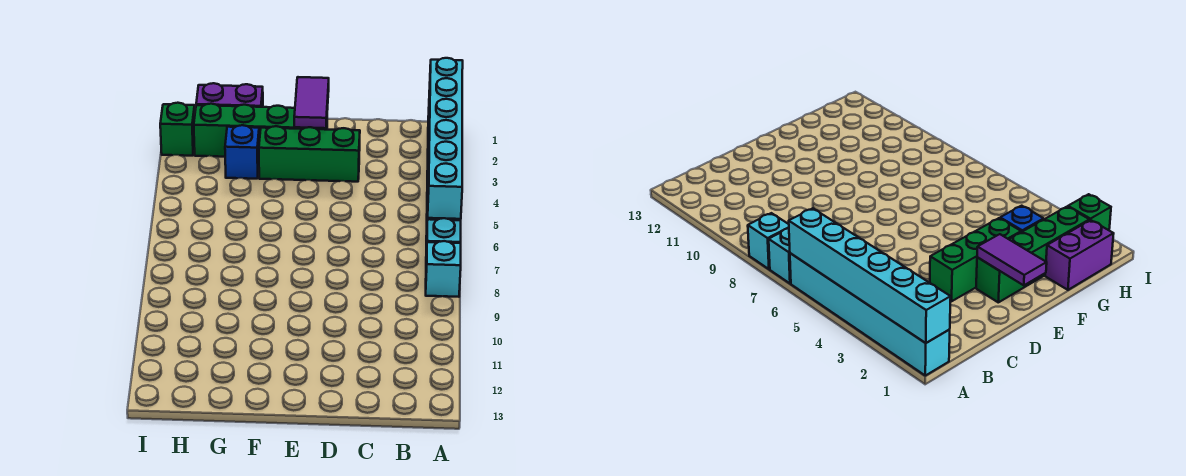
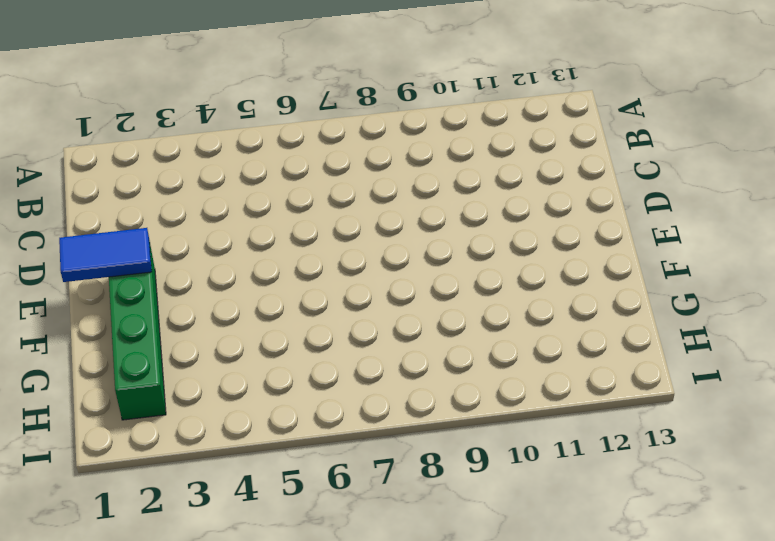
blue tile E1:E2 level 2 -> purple tile E1:E2 level 2
none -> cyan brick A1:A6 level 1
none -> cyan brick A7 level 1

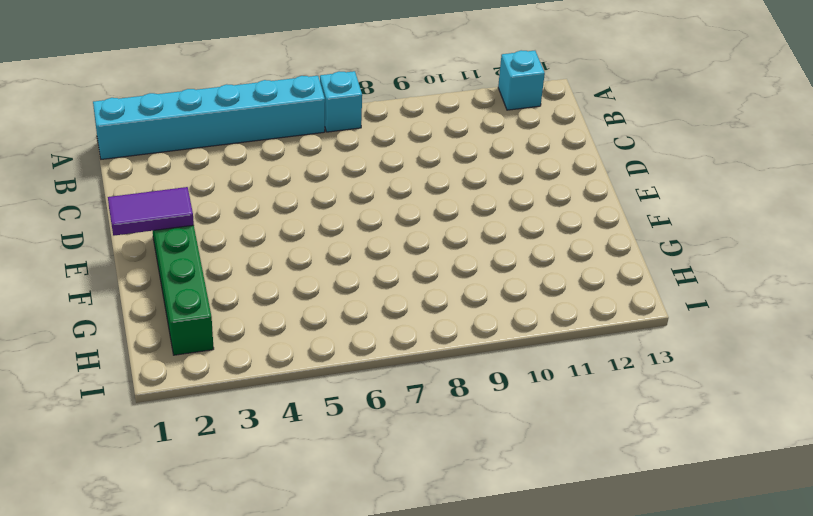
cyan brick A12 level 1 -> cyan brick A8 level 1
none -> green brick D3:F3 level 1
none -> purple brick G1:H1 level 1

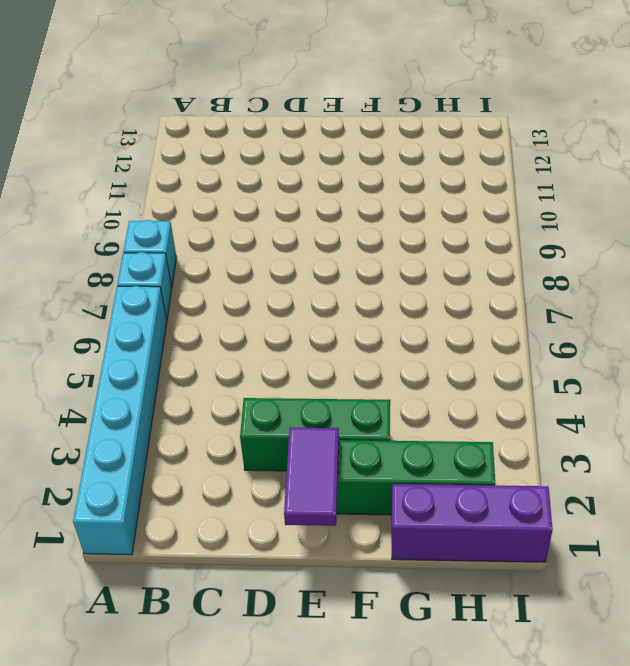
purple brick G1:I1 level 1 -> purple brick G1:H1 level 1
none -> blue brick G3 level 1
none -> green brick I2 level 1

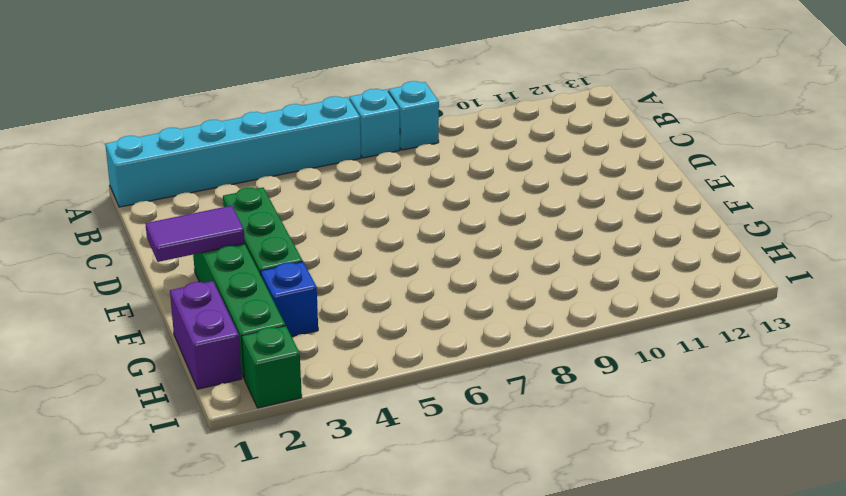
none -> cyan brick A1:A6 level 2

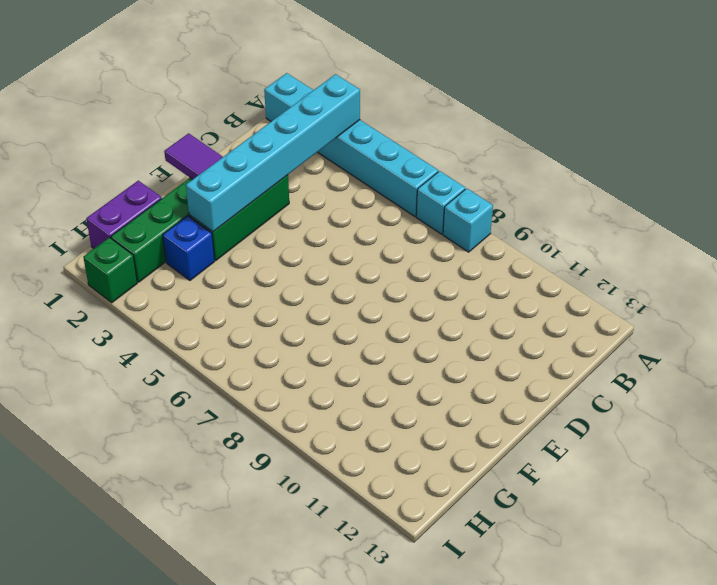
cyan brick A3:F3 level 2 -> cyan brick A1:A6 level 2

